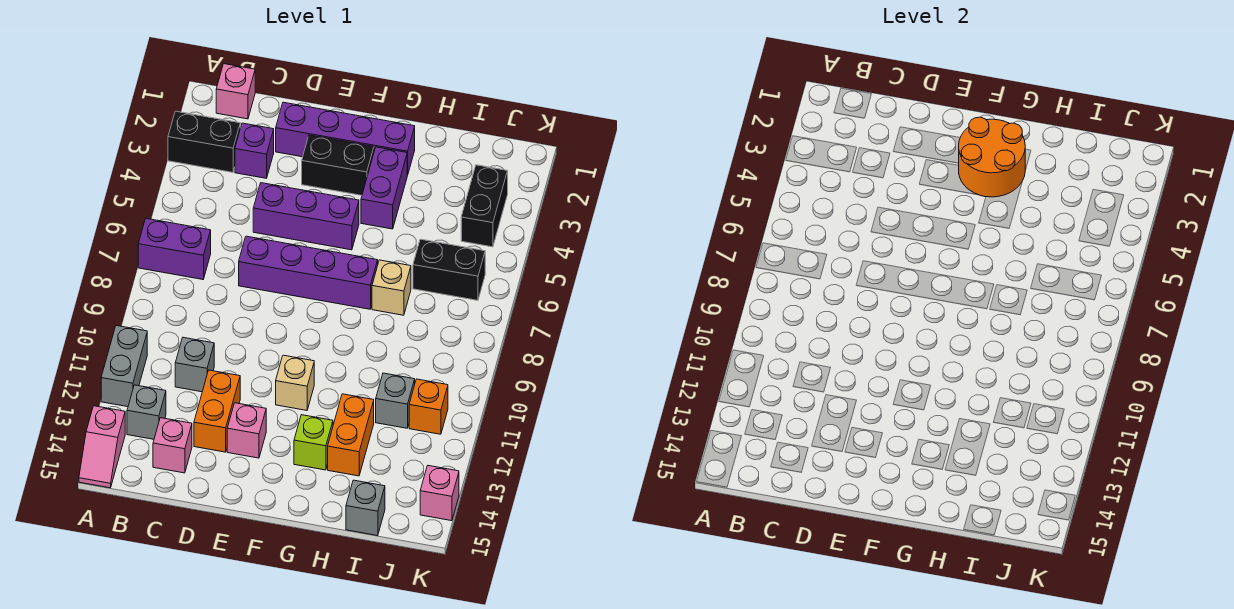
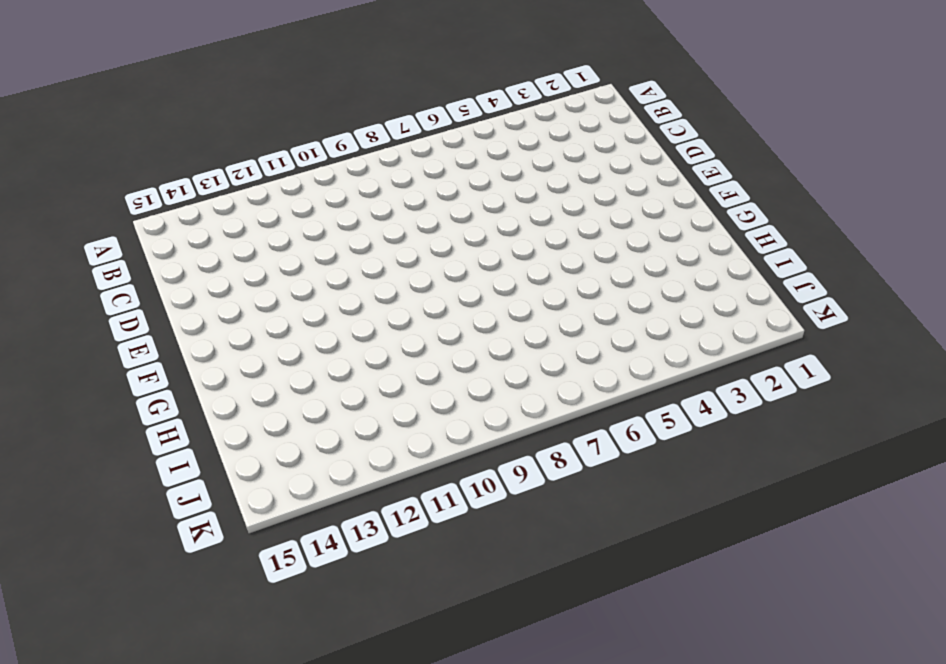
none -> black brick A3:B3 level 1
none -> purple brick A7:B7 level 1
none -> grey brick A11:A12 level 1

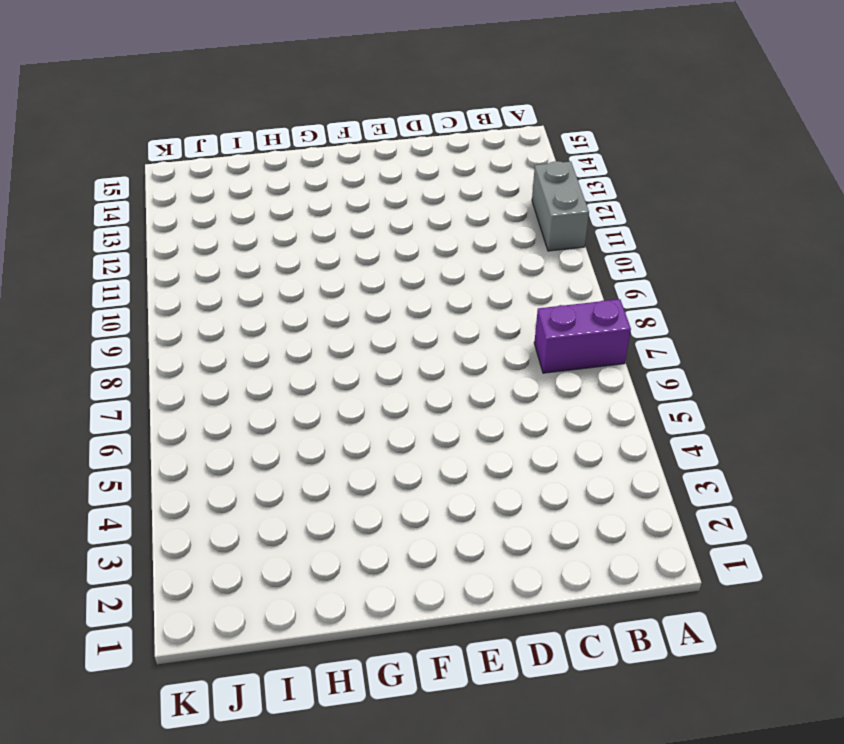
none -> black brick A3:B3 level 1
none -> pink slope A14:A15 level 1 top 14
none -> pink brick B1 level 1

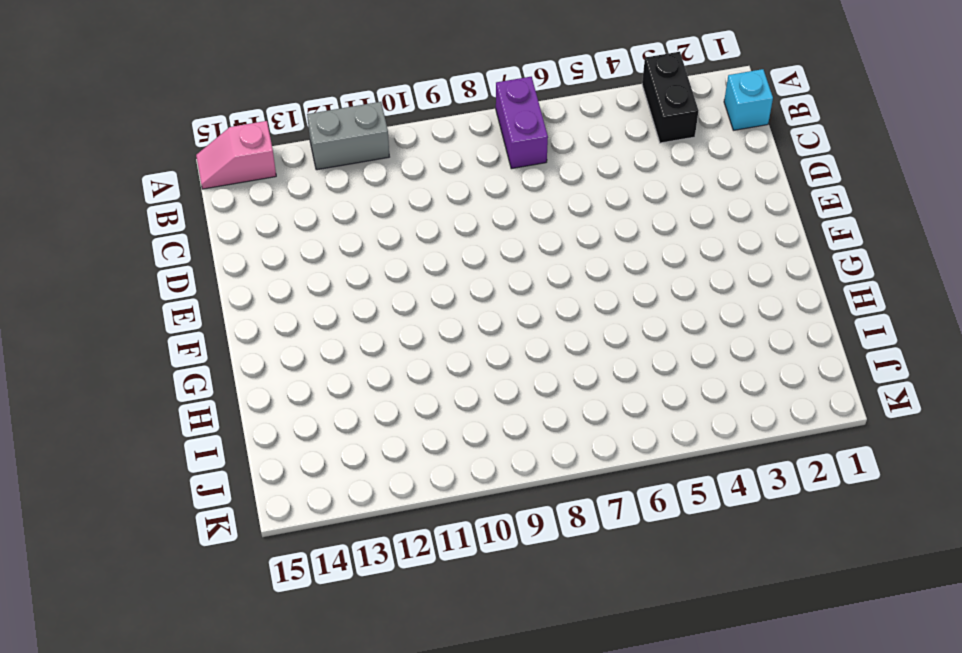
cyan brick B1 level 1 -> pink brick B1 level 1
none -> grey brick B13 level 1
none -> purple brick C3 level 1
none -> grey brick C11 level 1

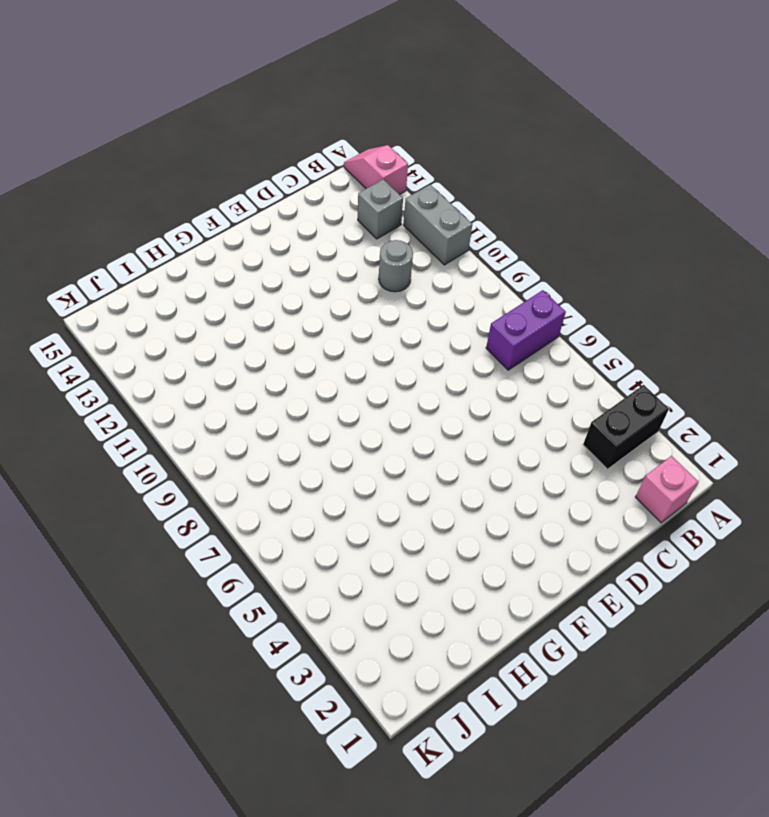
grey round brick C11 level 1 -> grey brick C11 level 1
none -> purple brick C3 level 1
none -> pink brick C14 level 1
none -> purple brick D2:G2 level 1

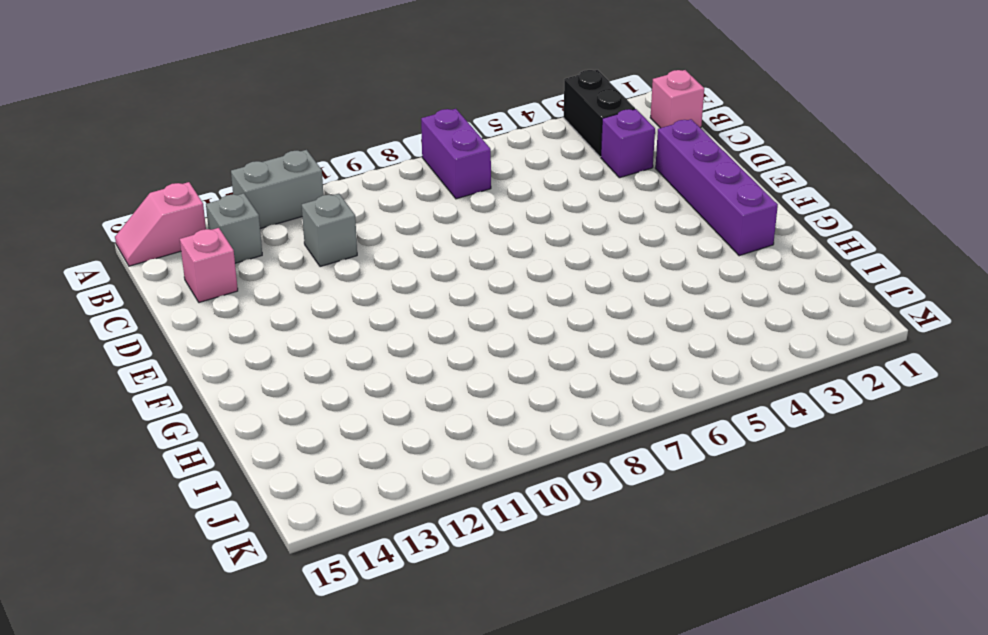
none -> purple brick D5:F5 level 1
none -> purple brick D7:G7 level 1
none -> orange brick D12:D13 level 1

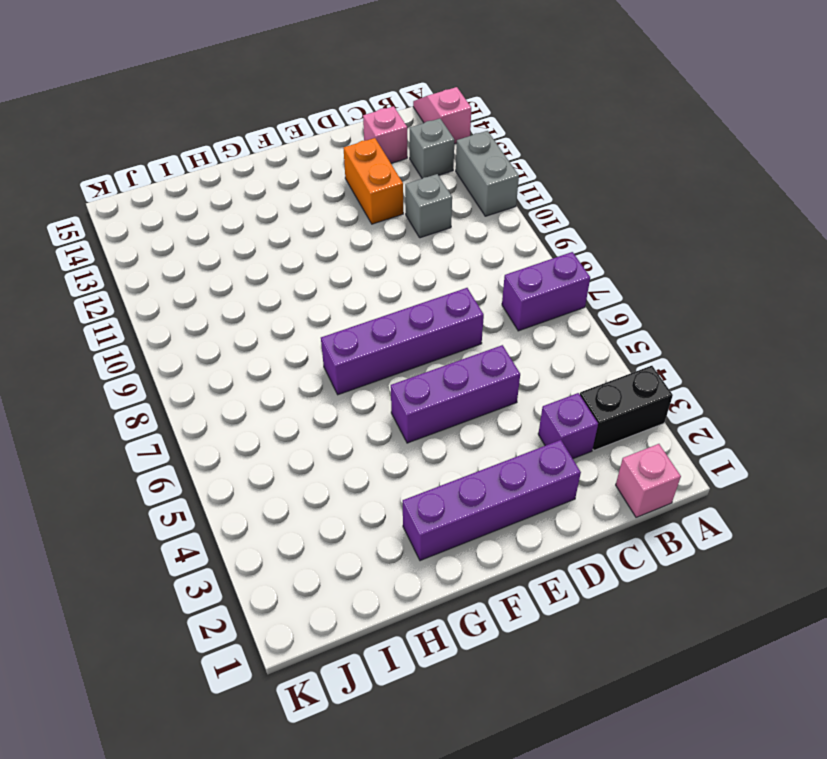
none -> black brick E3:F3 level 1
none -> pink brick E13 level 1
none -> tan brick F11 level 1

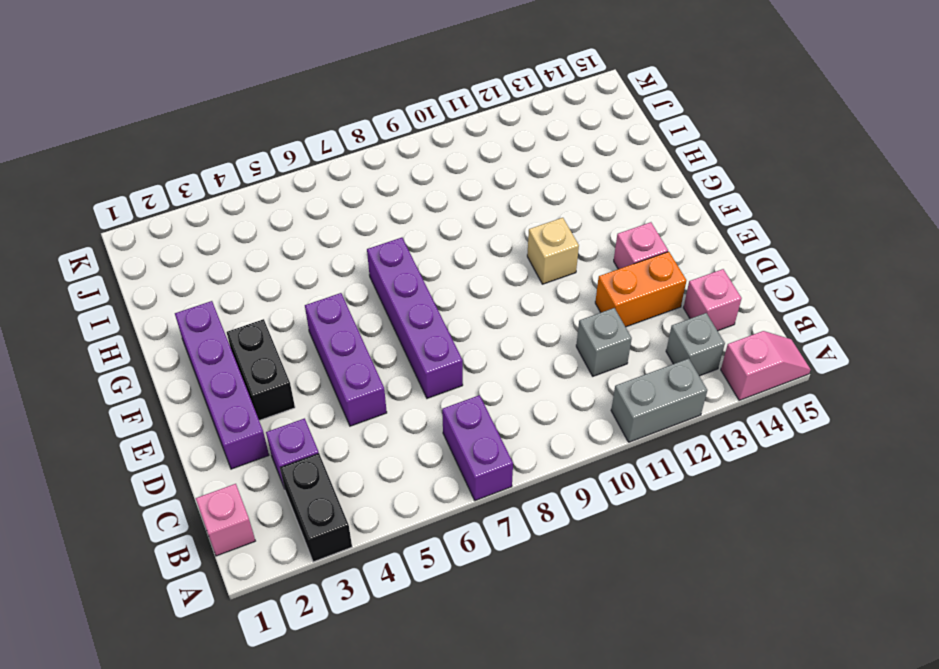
none -> purple brick G3:G4 level 1
none -> lime brick G13 level 1
none -> tan brick H7 level 1

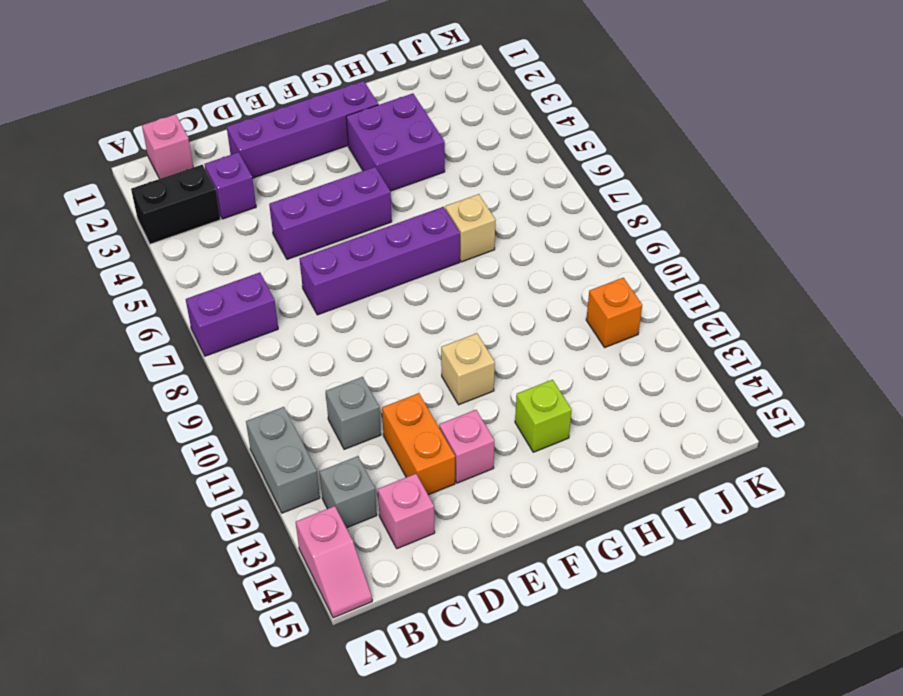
purple brick G3:H4 level 1 -> purple brick G3:G4 level 1
none -> black brick E3:F3 level 1
none -> orange brick H12:H13 level 1
none -> black brick I6:J6 level 1

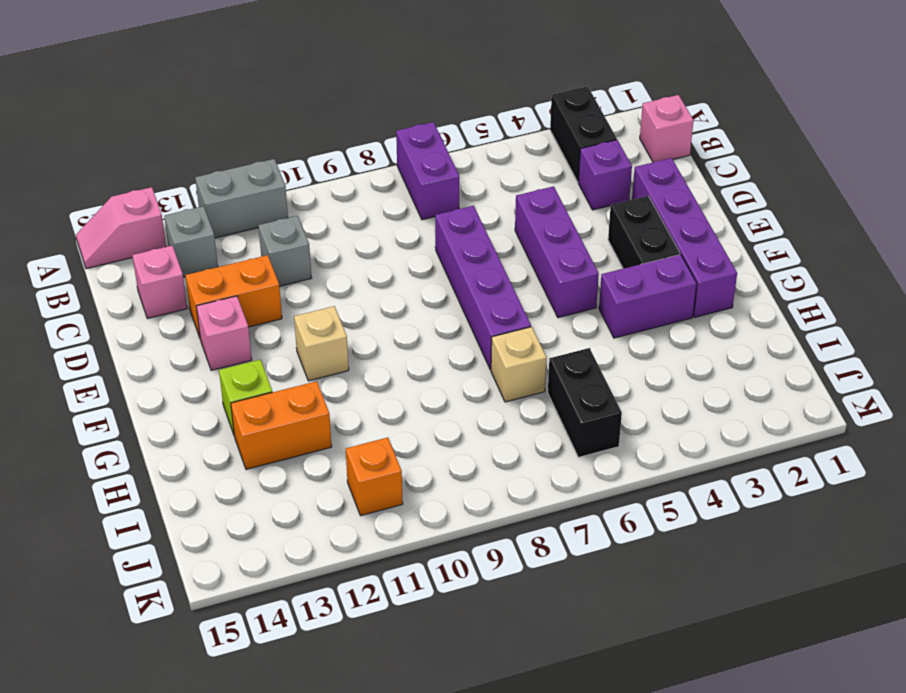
none -> grey brick I11 level 1
none -> grey brick I15 level 1
none -> black brick J3:J4 level 1

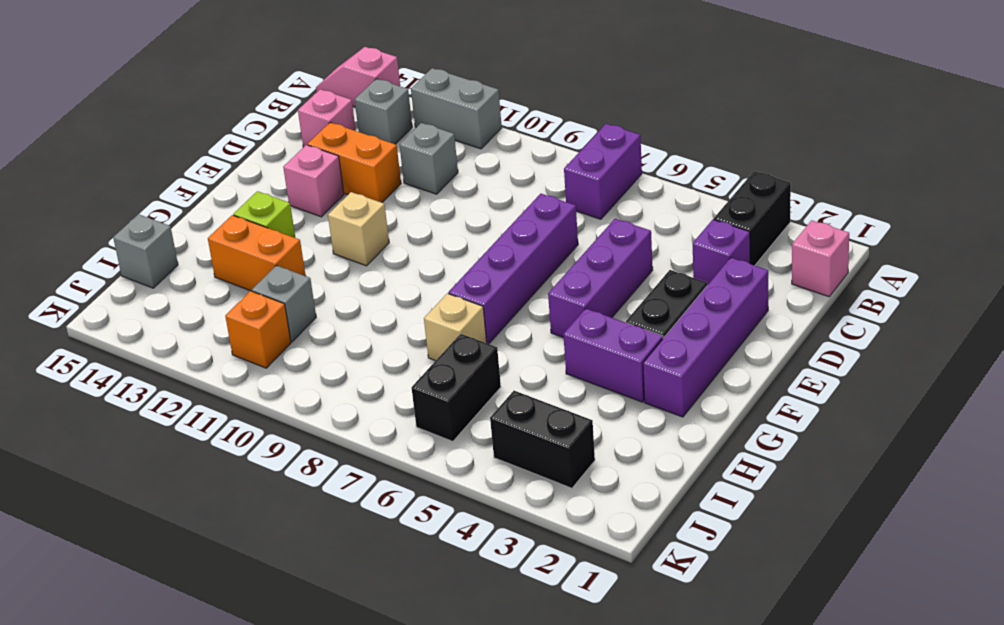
none -> pink brick K14 level 1
none -> orange round brick F2:G3 level 2

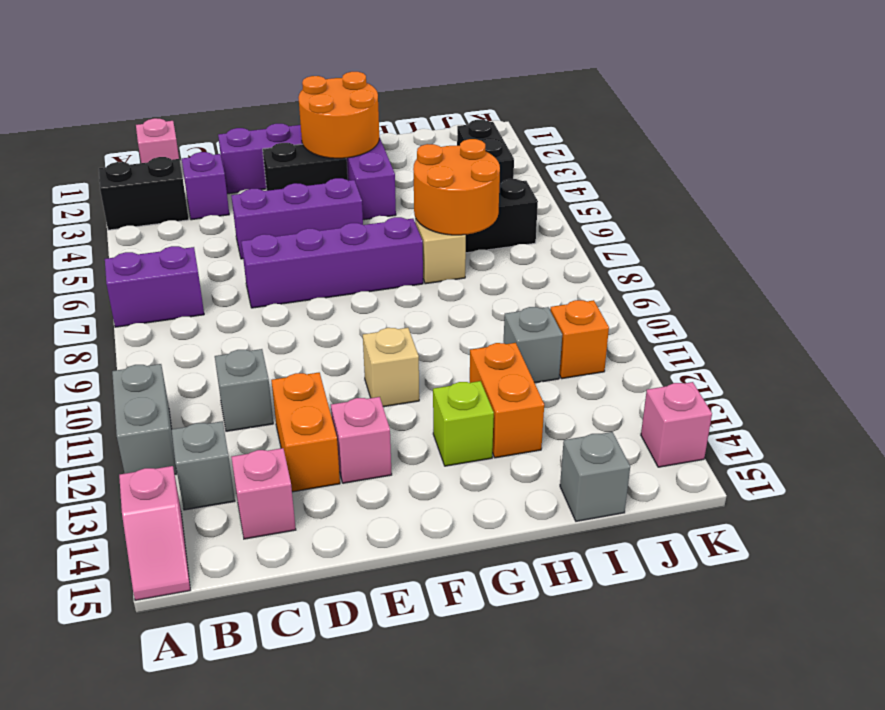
orange round brick H6:I7 level 2 -> none

